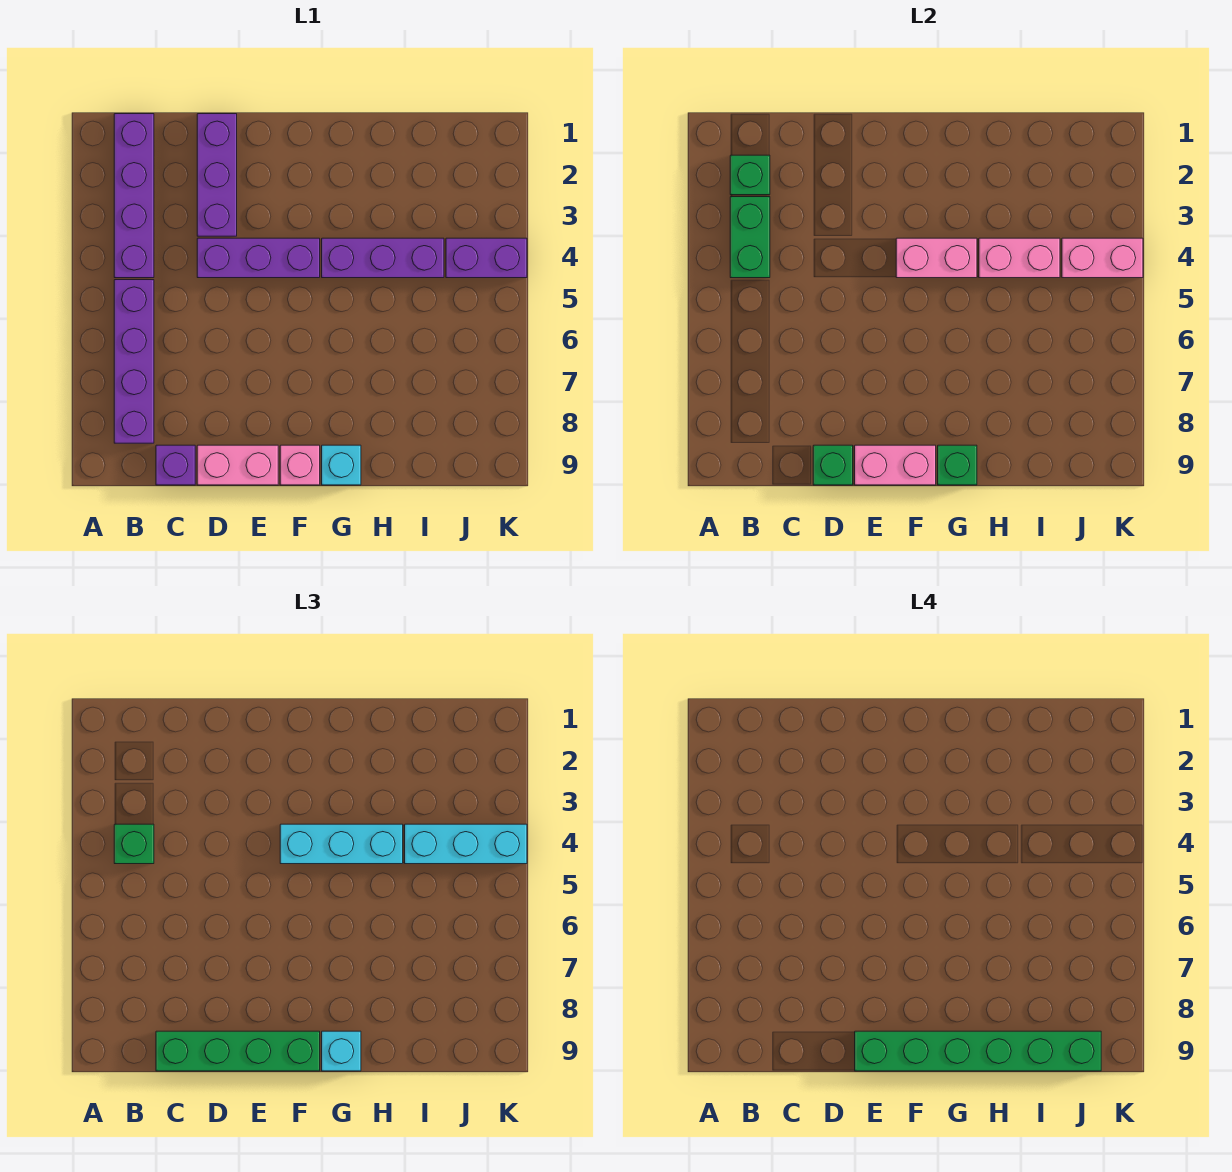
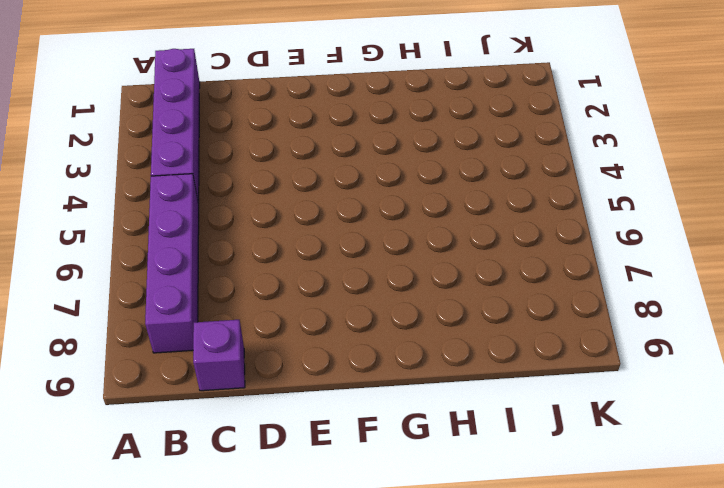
none -> purple brick D1:D3 level 1
none -> purple brick D4:F4 level 1
none -> pink brick D9:E9 level 1

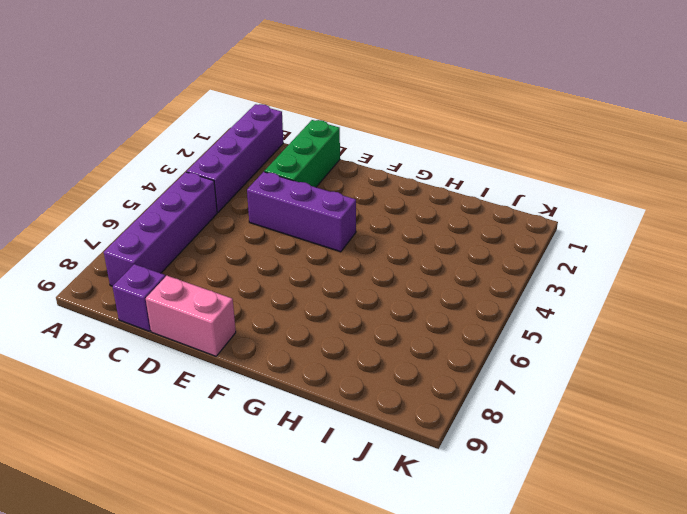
green brick D1:D3 level 1 -> purple brick D1:D3 level 1
none -> pink brick F9 level 1
none -> purple brick G4:I4 level 1
none -> cyan brick G9 level 1

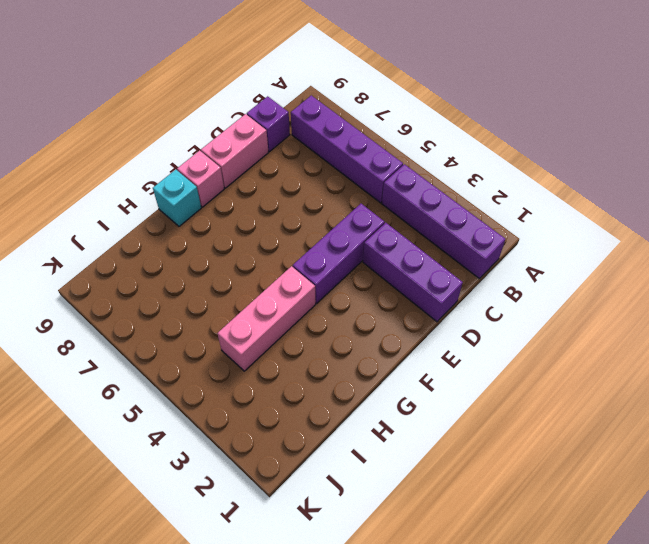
pink brick G4:I4 level 1 -> purple brick G4:I4 level 1
none -> purple brick J4:K4 level 1
none -> green brick B2 level 2
none -> green brick B3:B4 level 2

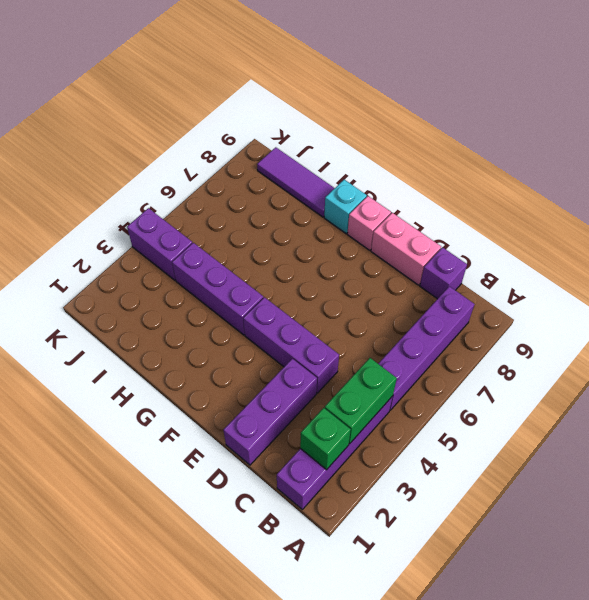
purple tile H9:J9 level 1 -> none
none -> green brick D9 level 2
none -> pink brick E9:F9 level 2
none -> pink brick F4:G4 level 2

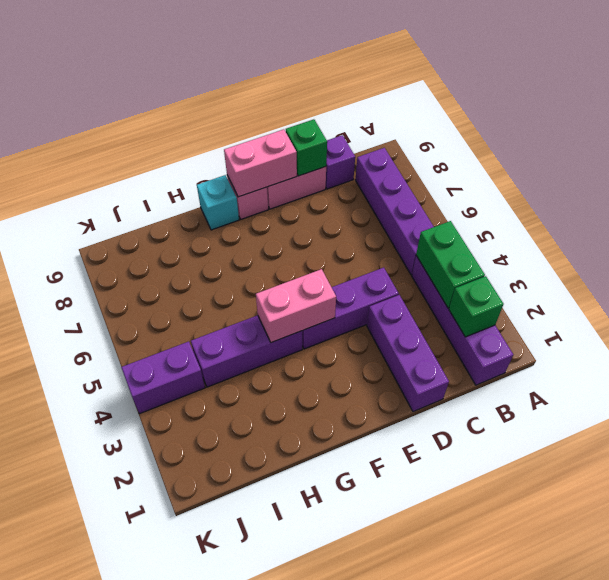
none -> green brick G9 level 2
none -> pink brick H4:I4 level 2
none -> pink brick J4:K4 level 2

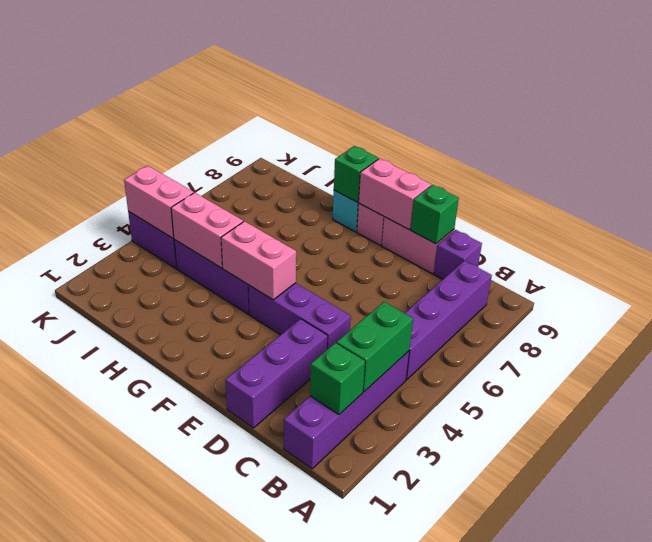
none -> green brick B4 level 3
none -> green brick C9:F9 level 3
none -> cyan brick F4:H4 level 3

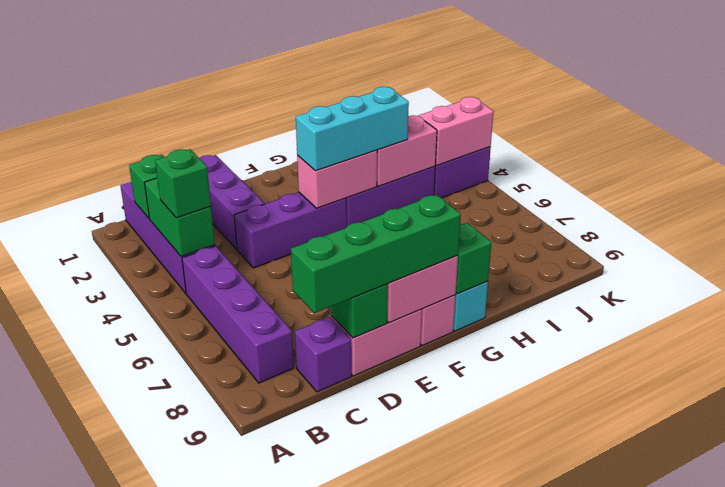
none -> cyan brick G9 level 3
none -> cyan brick I4:K4 level 3
none -> green brick E9:J9 level 4

